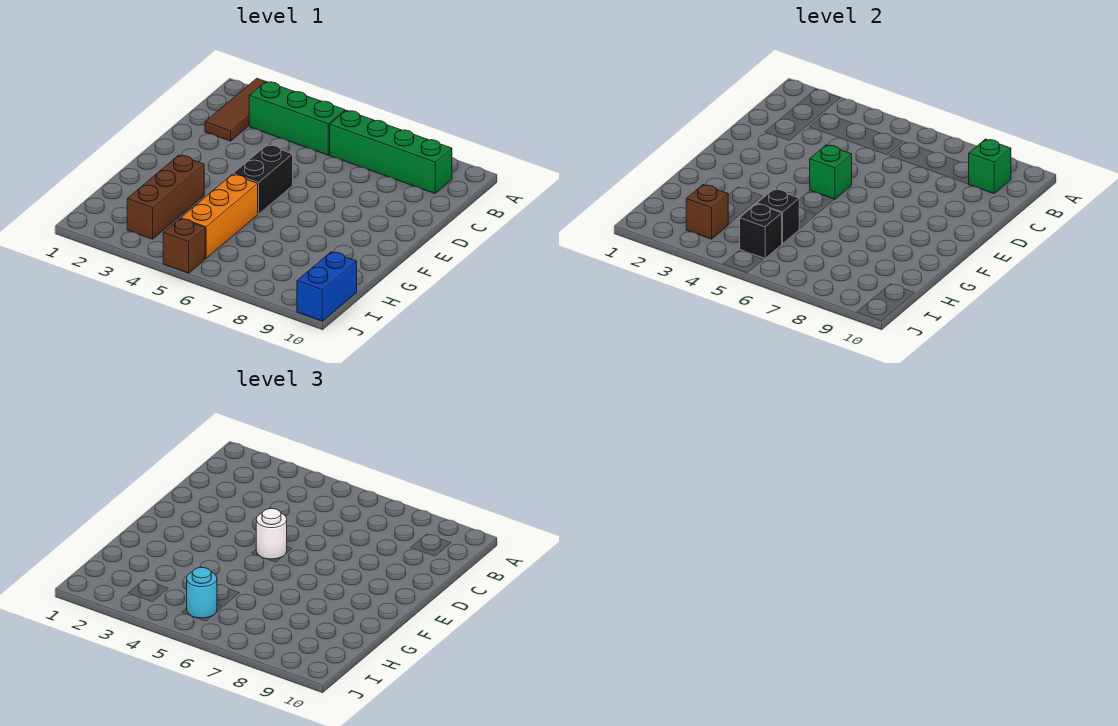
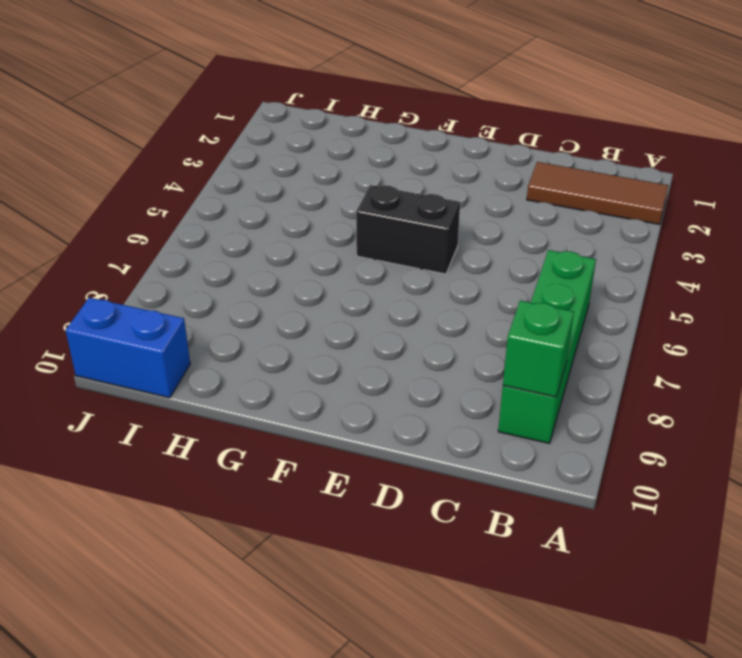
none -> green brick B3:B5 level 1
none -> brown brick G3:I3 level 1
none -> orange brick G5:I5 level 1

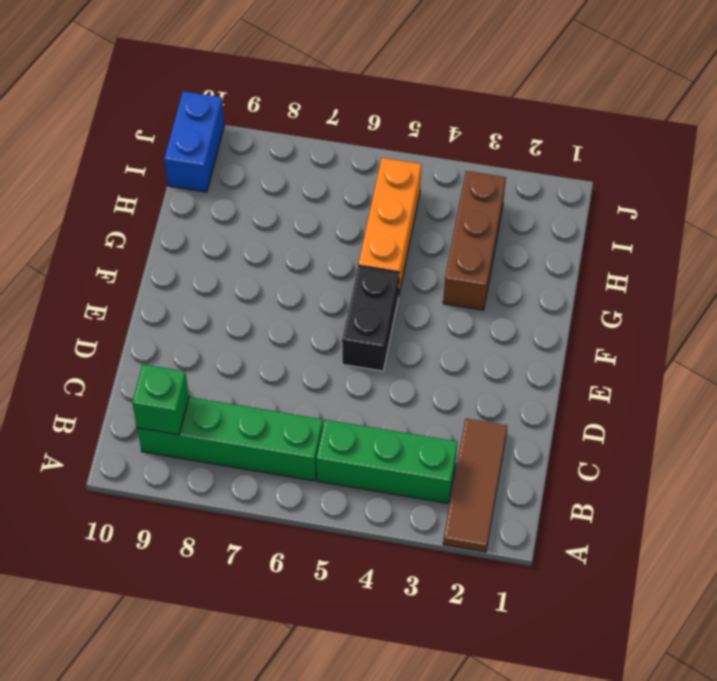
none -> brown brick J5 level 1
none -> green brick E5 level 2
none -> black brick H5 level 2

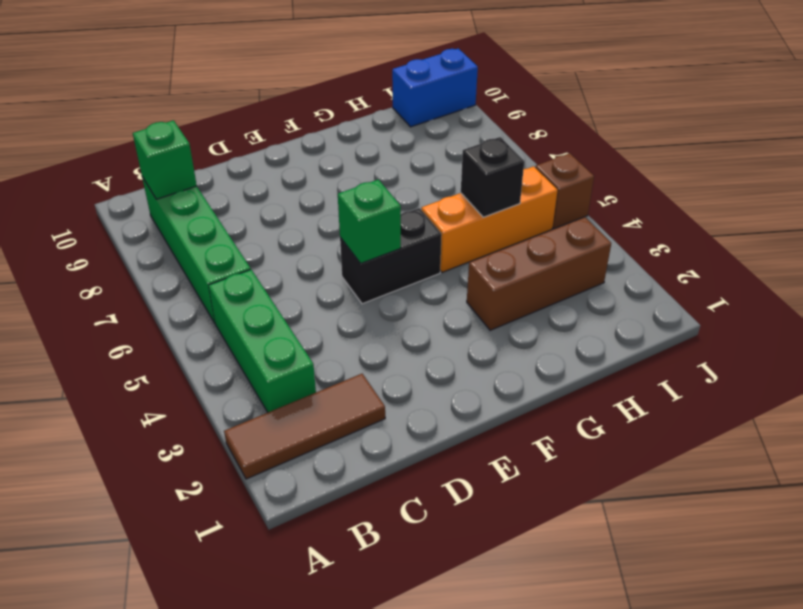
none -> brown brick I3 level 2
none -> black brick I5 level 2
none -> white round brick E5 level 3

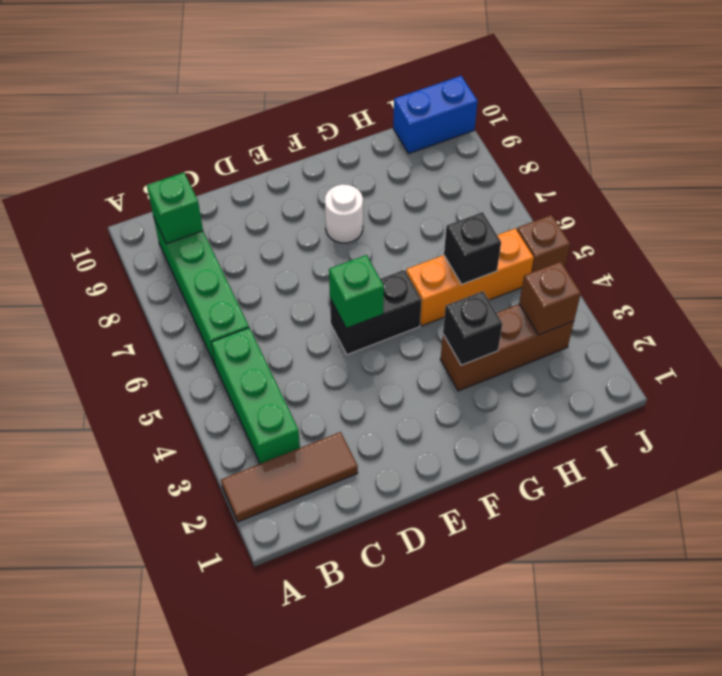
white round brick F8 level 1 -> white round brick E5 level 3
black brick G3 level 2 -> black brick I5 level 2
none -> cyan round brick I5 level 3

